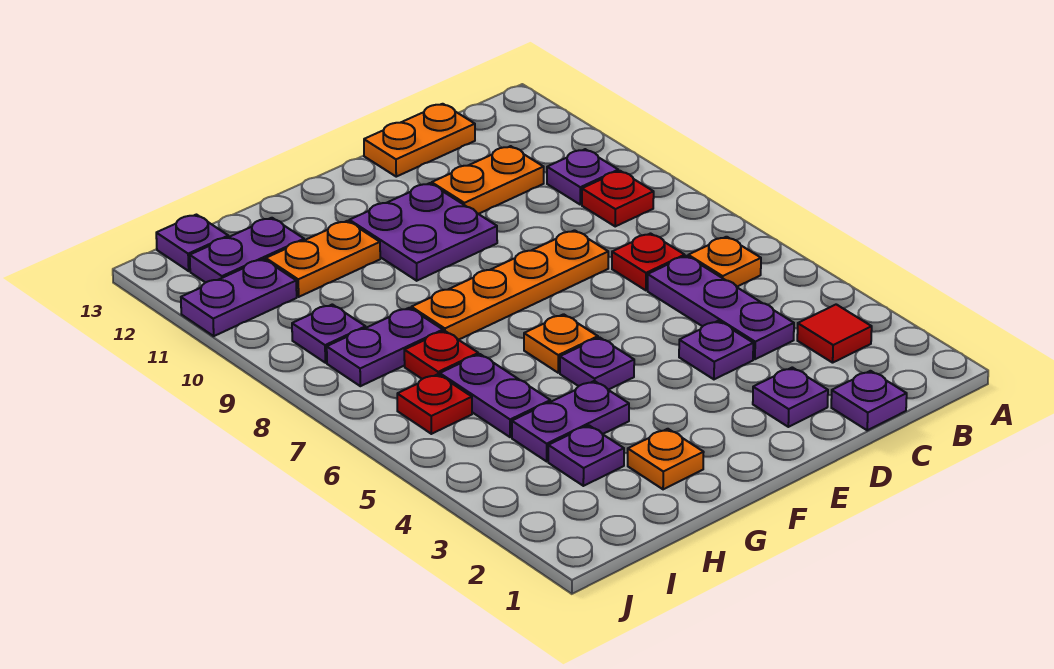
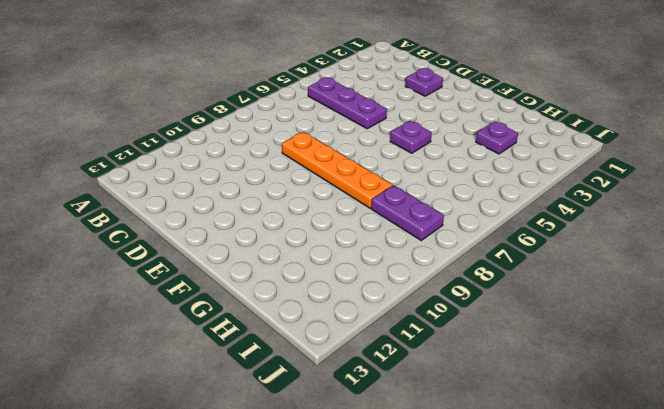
purple plate B5:D5 level 1 -> purple plate C4:C6 level 1
none -> red tile B3 level 1
none -> orange plate B6 level 1
none -> red plate B9 level 1

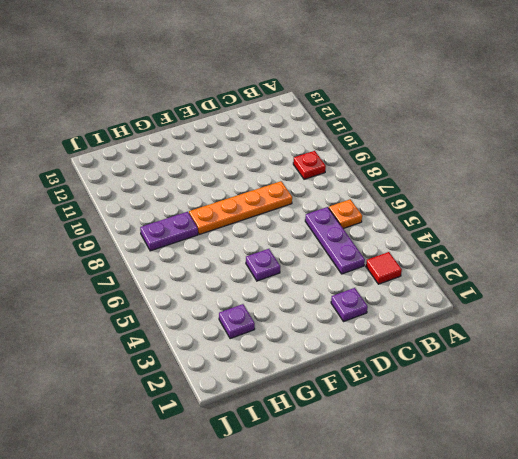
none -> purple plate B10 level 1
none -> purple plate C1 level 1
none -> red plate C7 level 1

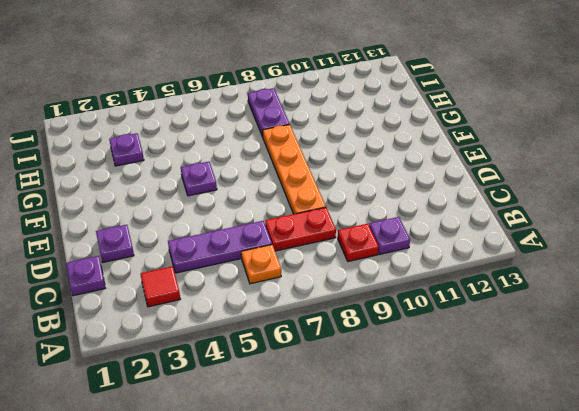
red plate C7:C8 level 1 -> red plate C7 level 1
none -> orange plate C11:D11 level 1
none -> orange plate C13:D13 level 1
none -> purple plate D4 level 1

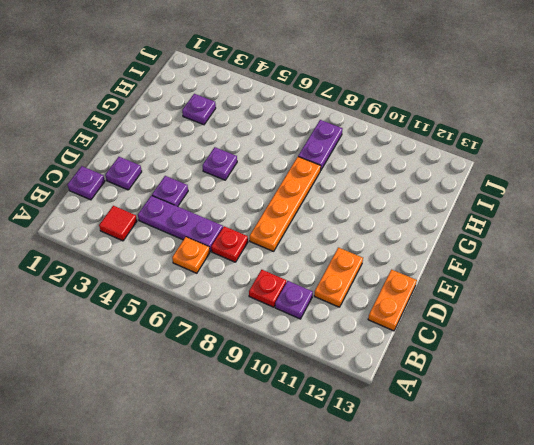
none -> purple plate E10:F11 level 1
none -> orange plate F6 level 1
none -> orange plate G2 level 1

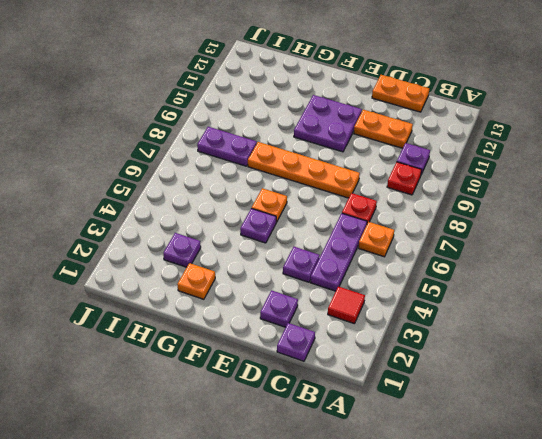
none -> purple plate G4:H4 level 1
none -> orange plate G11:H11 level 1
none -> purple plate H5:H6 level 1

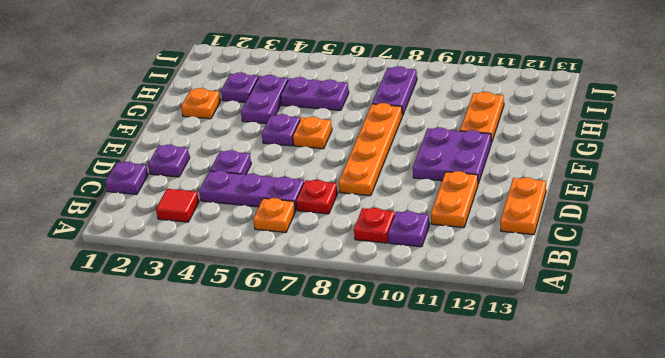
none -> red plate H7 level 1
none -> purple plate H12:I12 level 1
none -> red plate I6 level 1

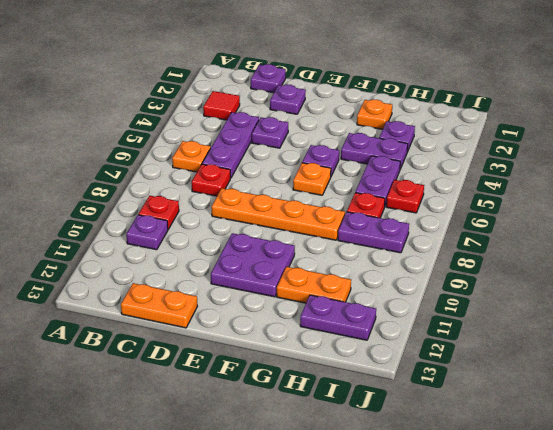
none -> orange plate C11:D11 level 1
none -> purple plate I9 level 1
none -> purple plate I11:J11 level 1

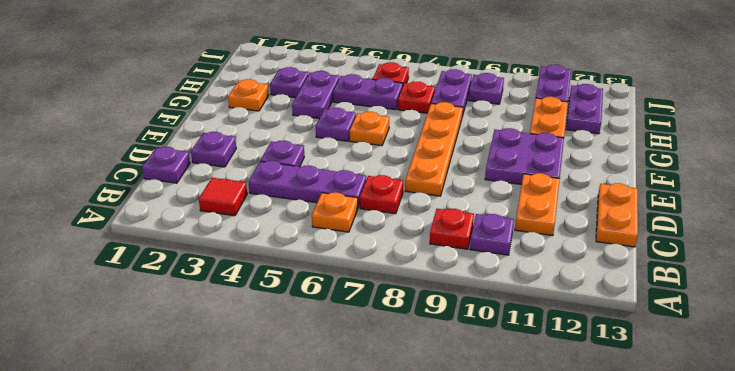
none -> purple plate I13 level 1

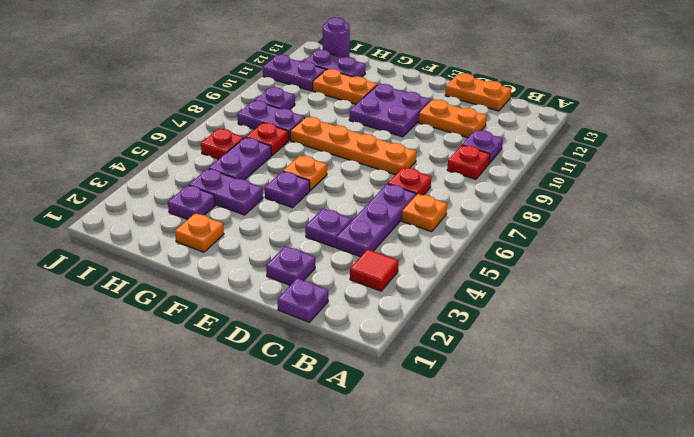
purple round brick I13 level 1 -> purple plate I13 level 1

